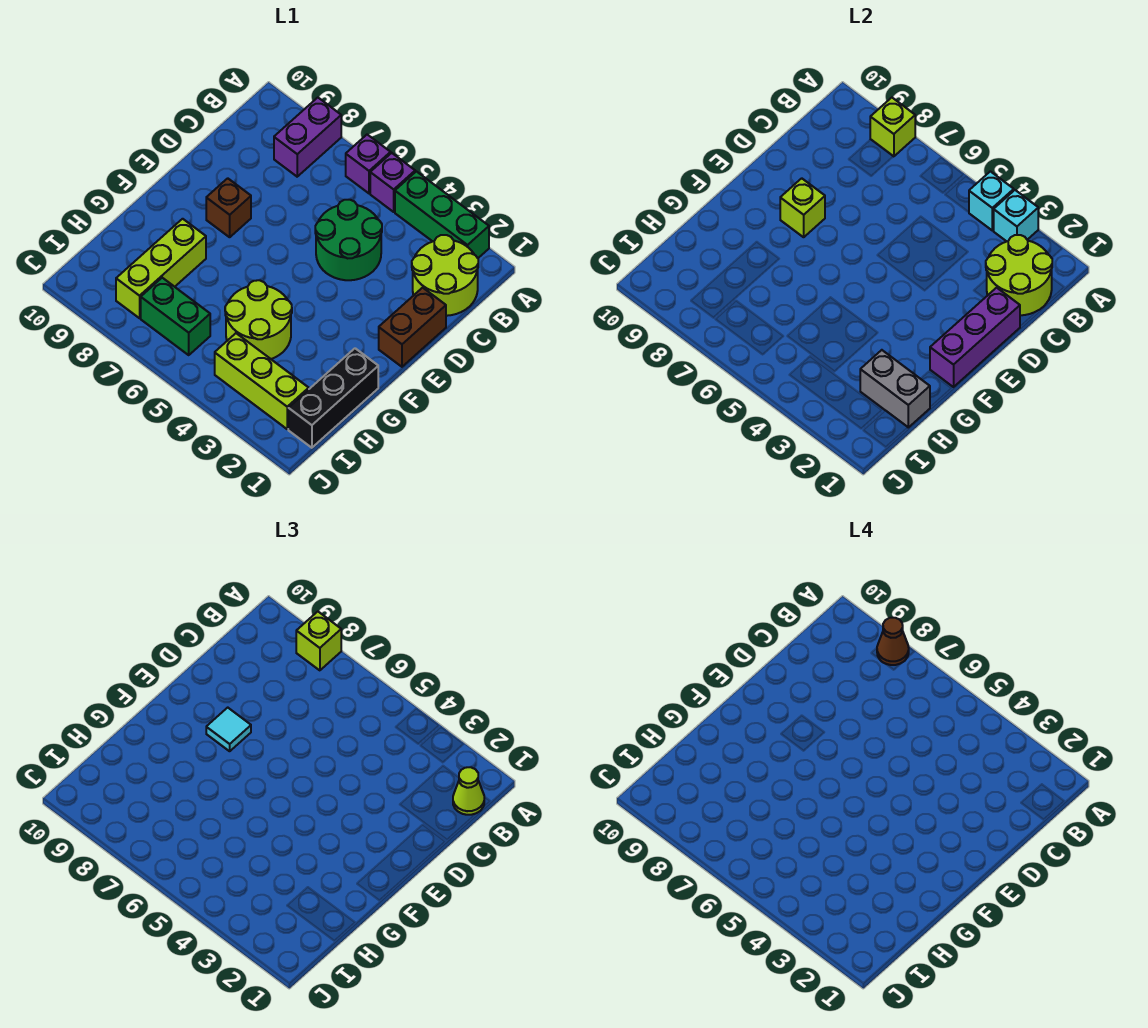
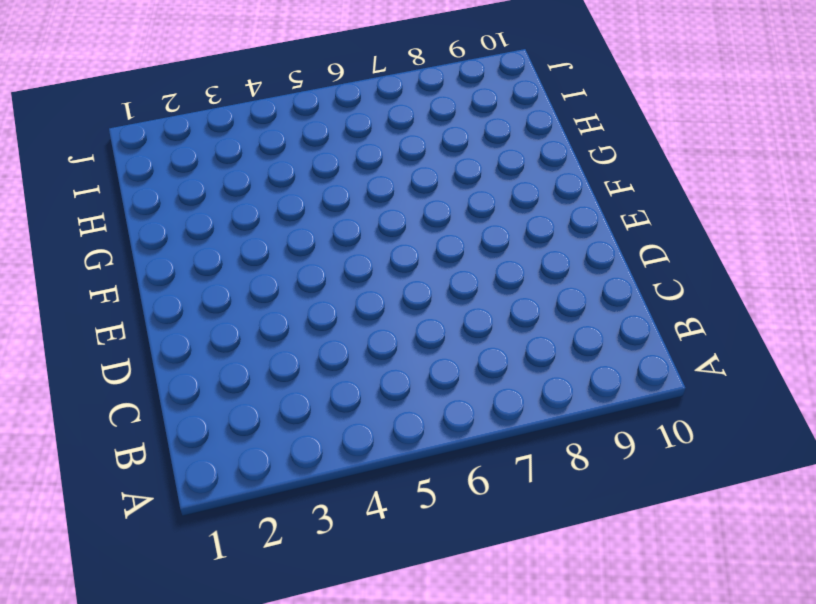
none -> green brick A2:A4 level 1
none -> purple brick A5 level 1
none -> purple brick A6 level 1

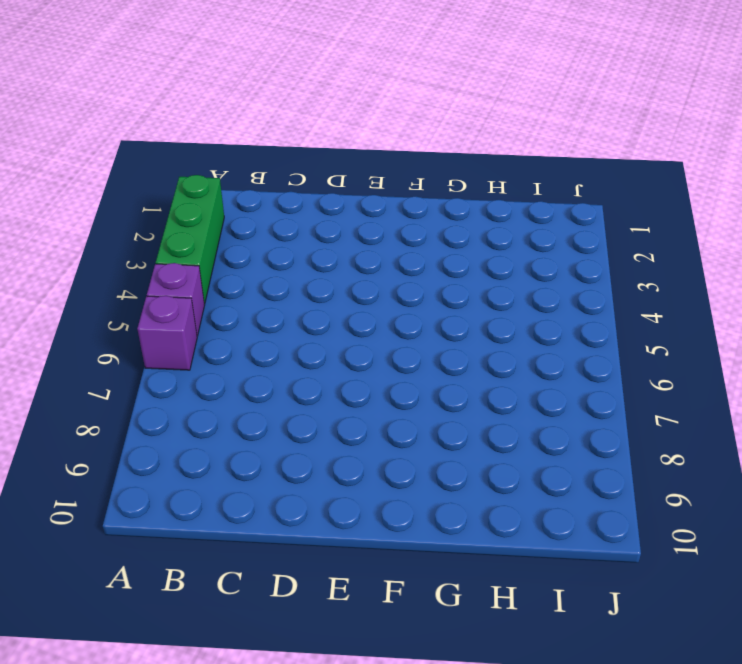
none -> purple brick A8:B8 level 1
none -> lime round brick B1:C2 level 1
none -> green round brick C4:D5 level 1

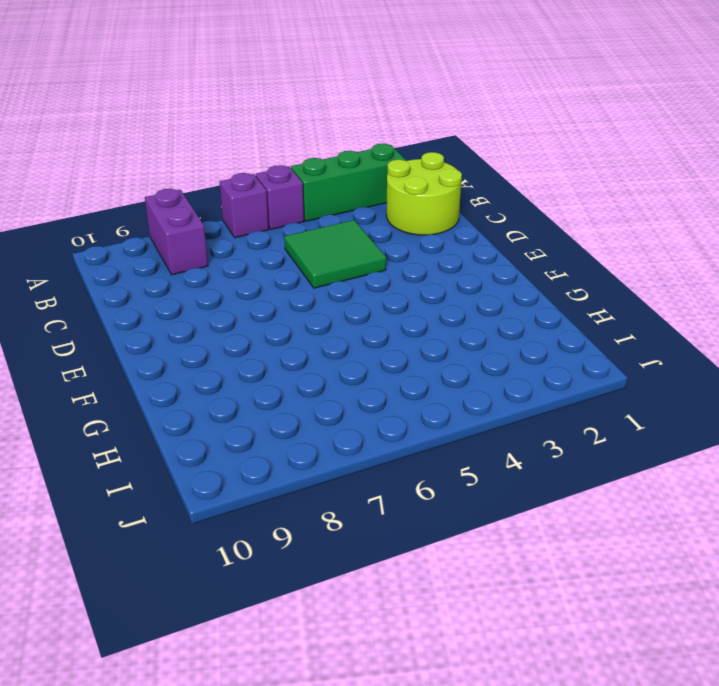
green tile C4:D5 level 1 -> green round brick C4:D5 level 1
none -> brown brick D1:E1 level 1
none -> brown brick E8 level 1
none -> black brick G1:I1 level 1

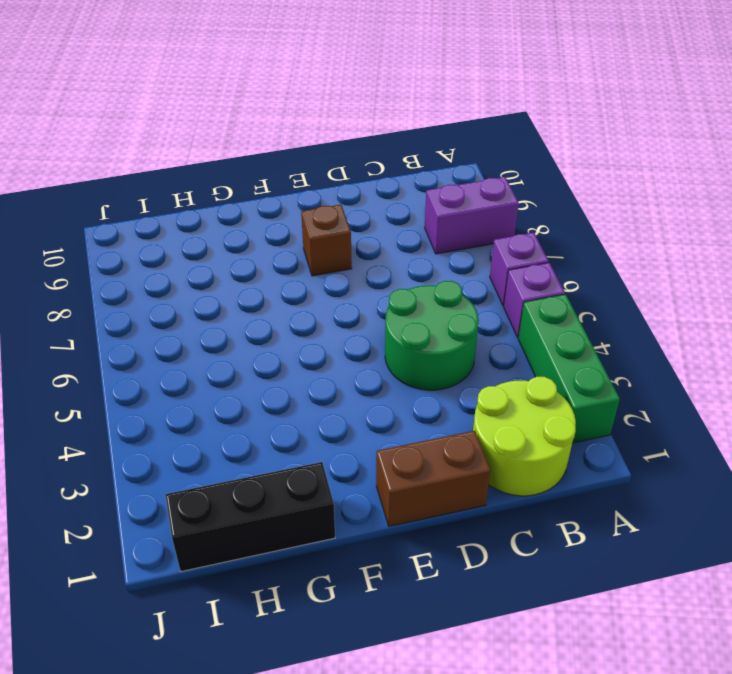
none -> lime round brick G4:H5 level 1
none -> lime brick G8:I8 level 1
none -> lime brick I2:I4 level 1

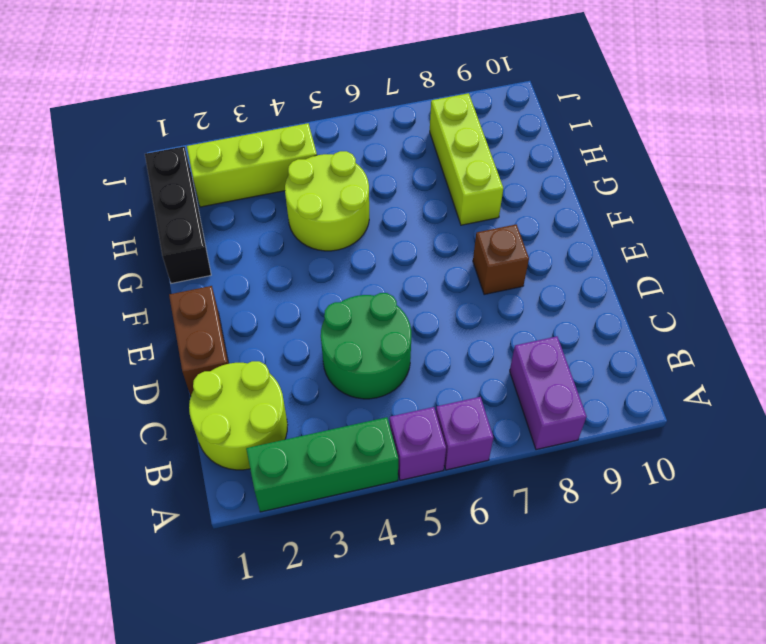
none -> green brick I6:I7 level 1
none -> cyan brick A3 level 2
none -> cyan brick A4 level 2

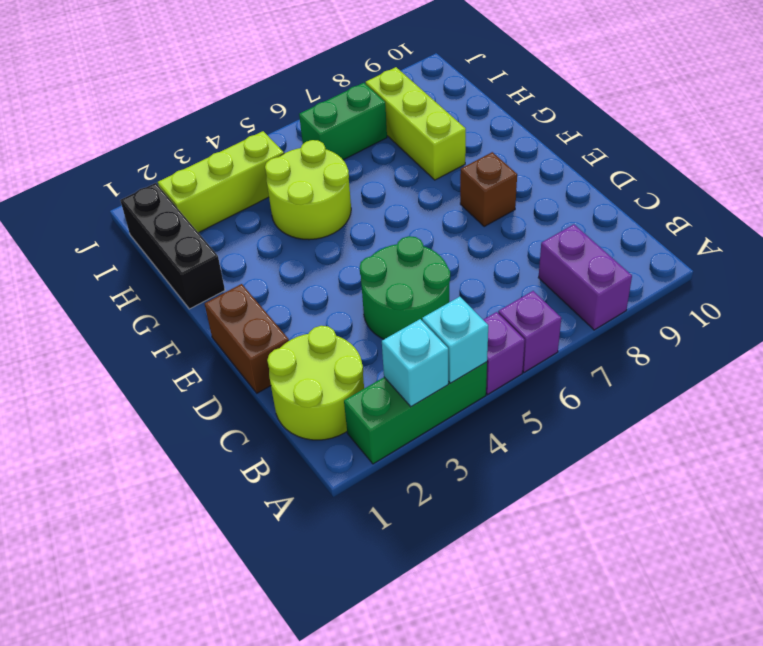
none -> lime brick A8 level 2
none -> lime round brick B1:C2 level 2
none -> purple brick D1:F1 level 2

